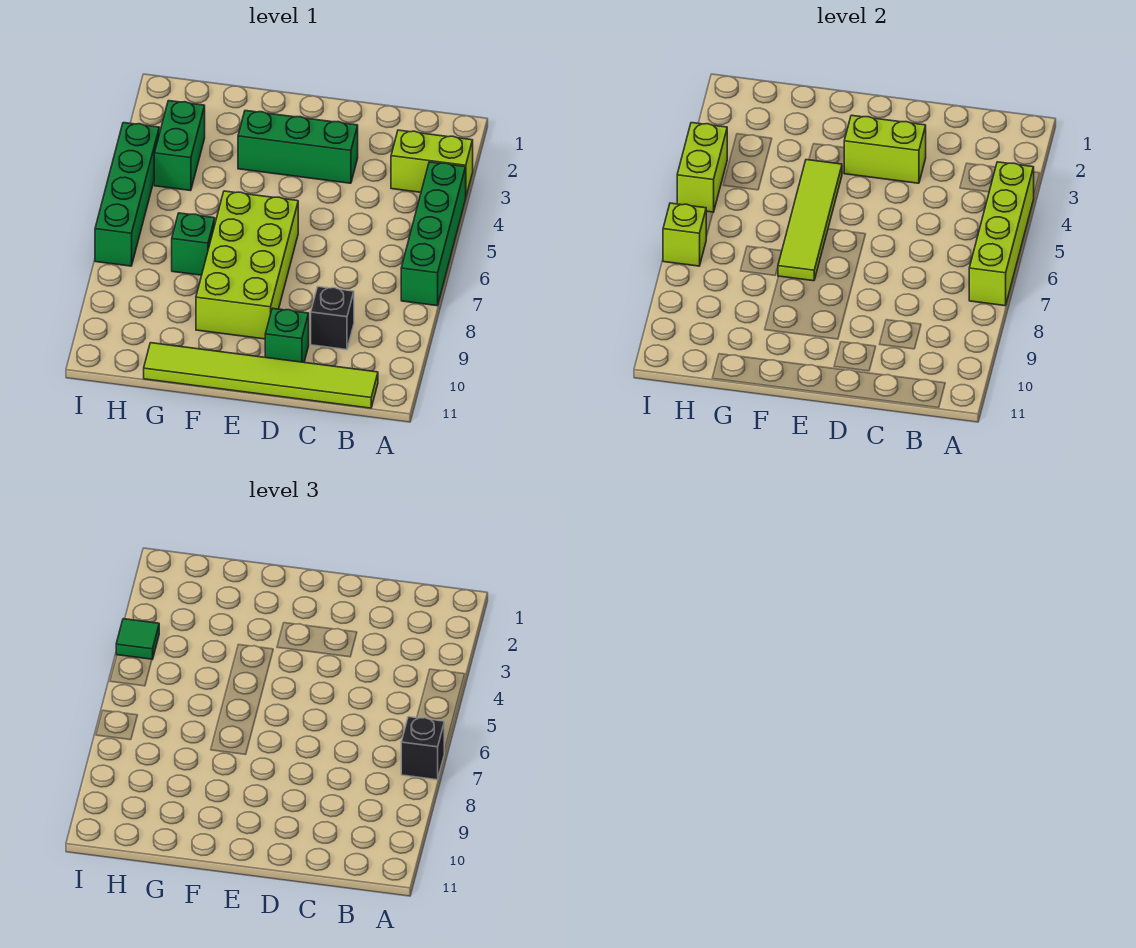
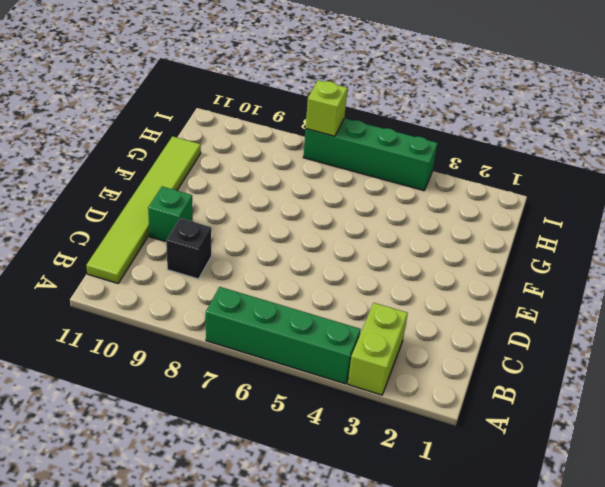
none -> green brick D3:F3 level 1
none -> lime brick E6:F9 level 1
none -> green brick G7 level 1

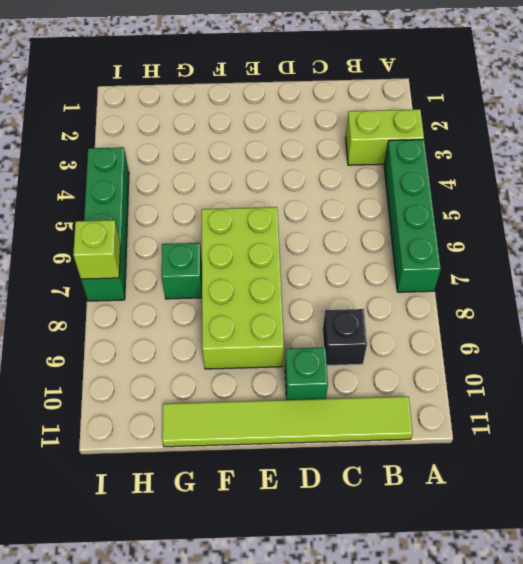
none -> green brick D3:F3 level 1
none -> green brick H3:H4 level 1
none -> lime brick A4:A7 level 2

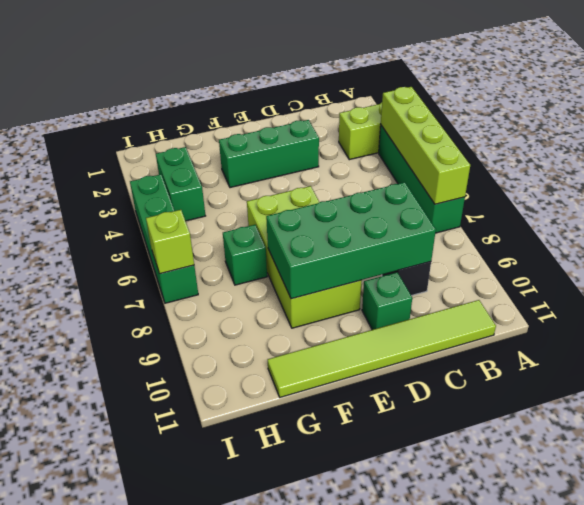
green brick C8:F9 level 2 -> none
none -> lime brick D3:E3 level 2
none -> lime tile F4:F7 level 2
none -> lime brick I4:I5 level 2

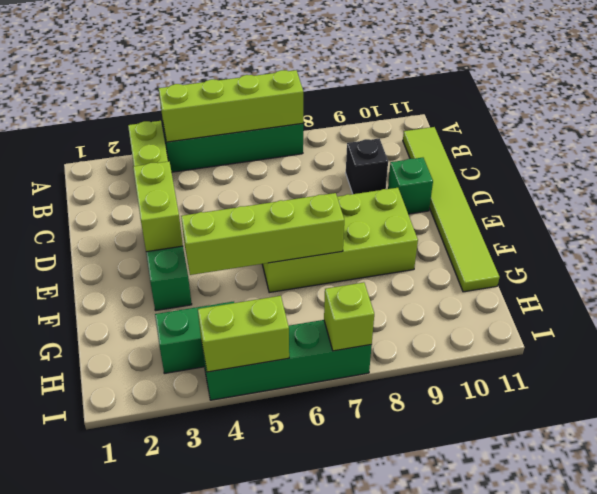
lime brick F4:F7 level 2 -> lime tile F4:F7 level 2
none -> green brick G7 level 1
none -> black brick A7 level 3
none -> green tile I4 level 3

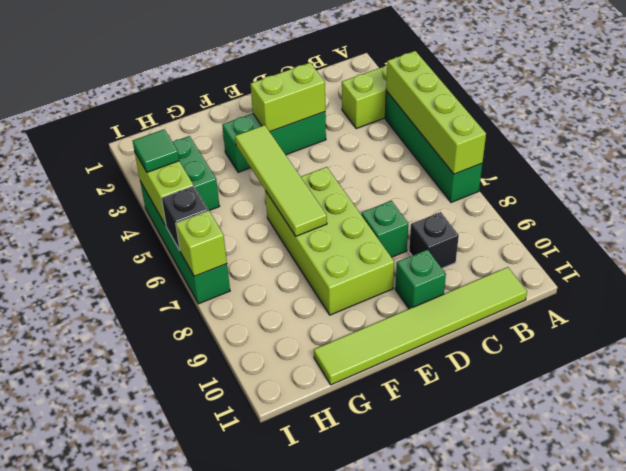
green brick D8 level 1 -> green brick G7 level 1
black brick I6 level 2 -> black brick A7 level 3

